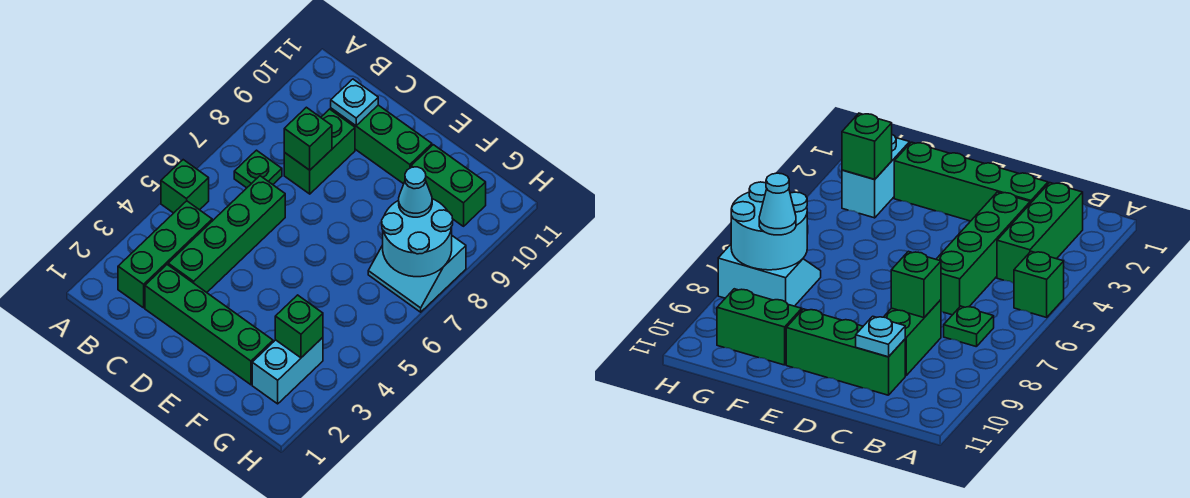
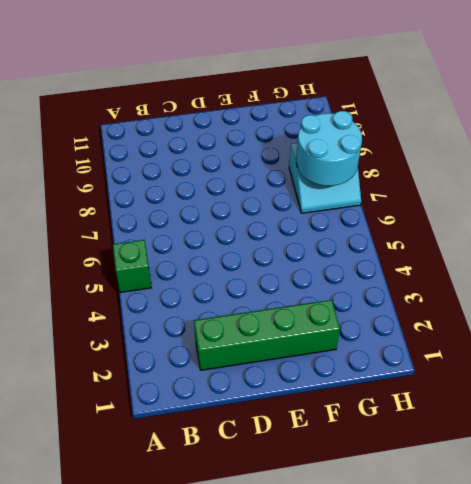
none -> green brick B2:B4 level 1
none -> green plate B7 level 1
none -> green brick C3:C6 level 1

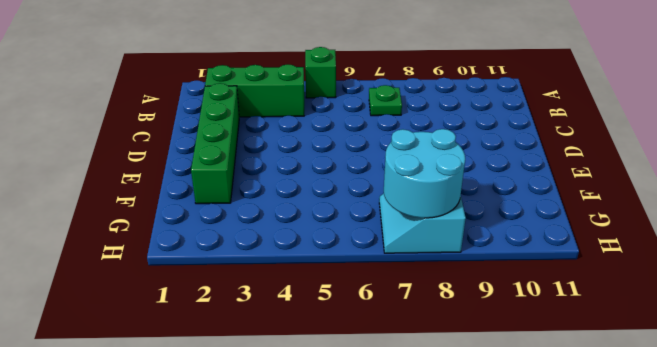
none -> green brick C3:C6 level 1
none -> green brick C8:C9 level 1
none -> green brick C10:E10 level 1

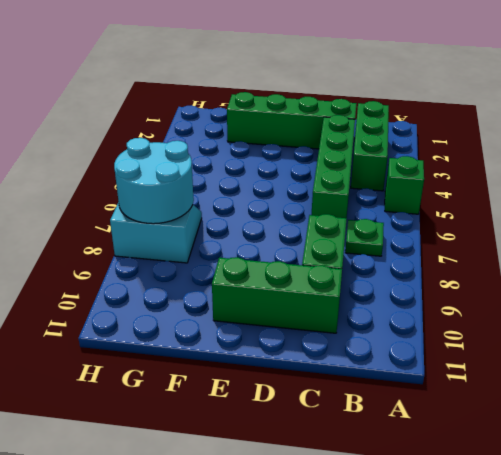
none -> green brick F10:G10 level 1
none -> cyan brick G2:G3 level 1
none -> green brick C8 level 2

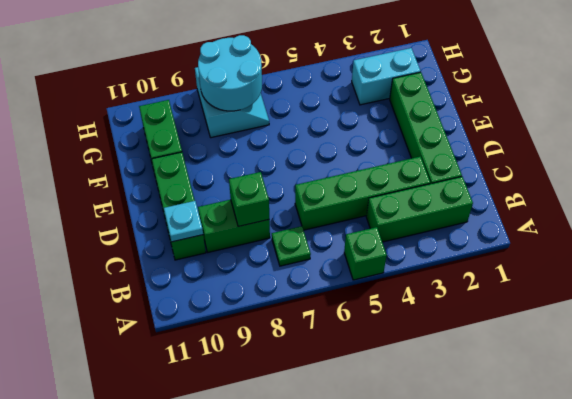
none -> green brick G3 level 2
none -> cyan cone G8 level 3

